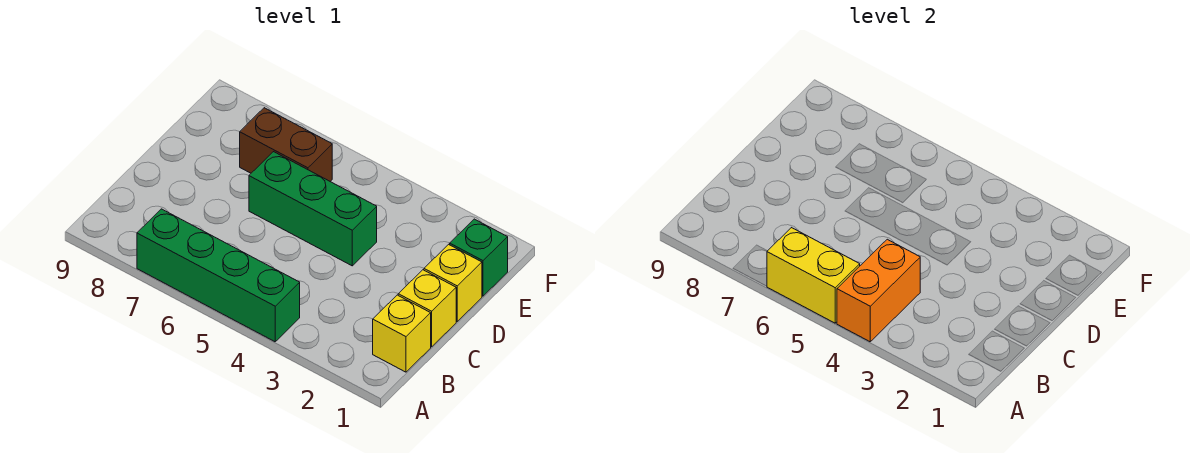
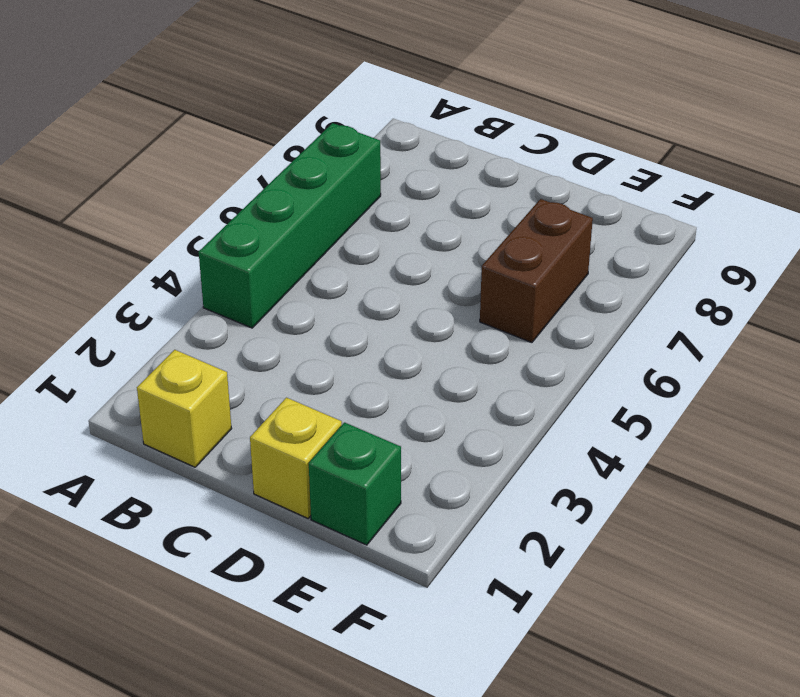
none -> yellow brick C1 level 1
none -> green brick D4:D6 level 1

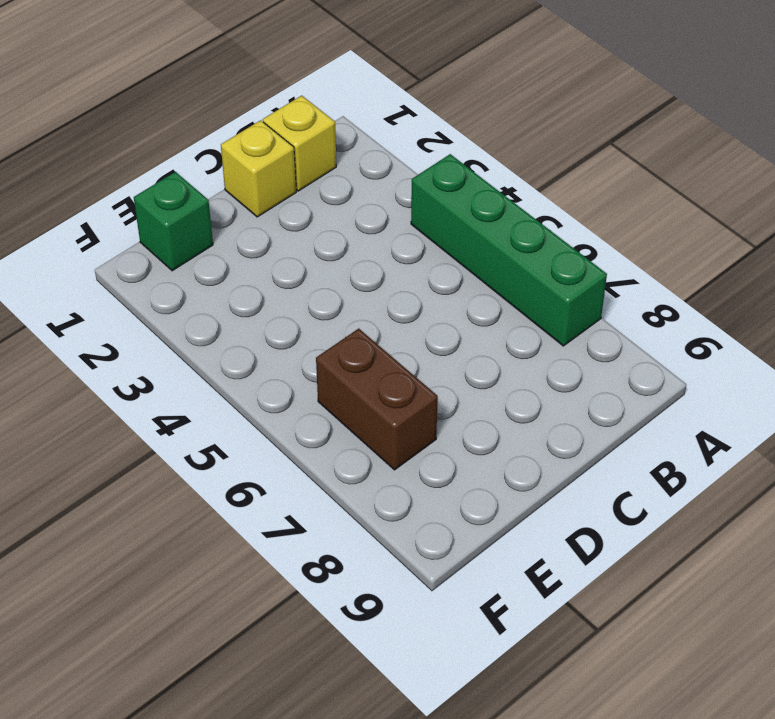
none -> yellow brick D1 level 1
none -> green brick D4:D6 level 1

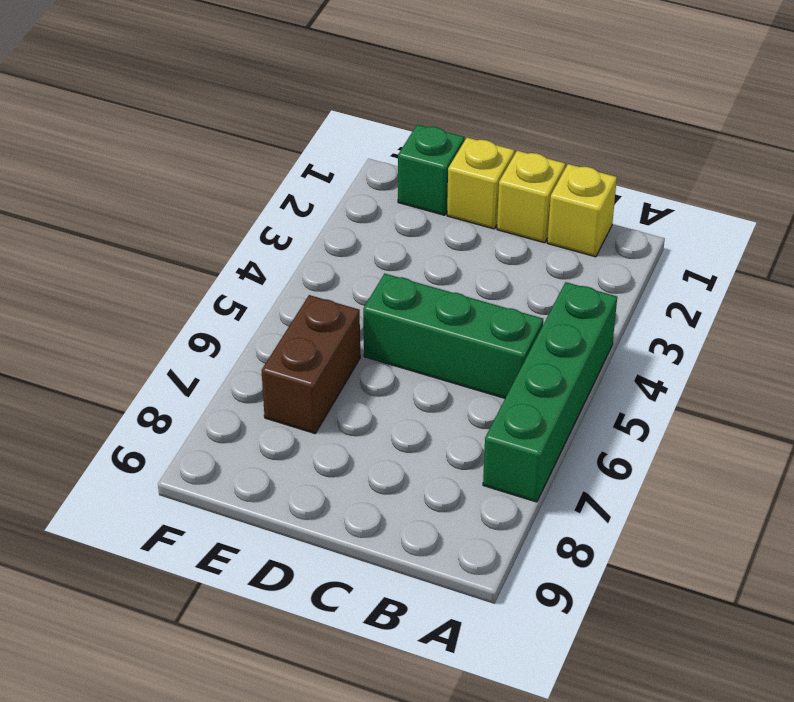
green brick B5:D5 level 1 -> green brick D4:D6 level 1
none -> orange brick A4:B4 level 2
none -> yellow brick A5:A6 level 2

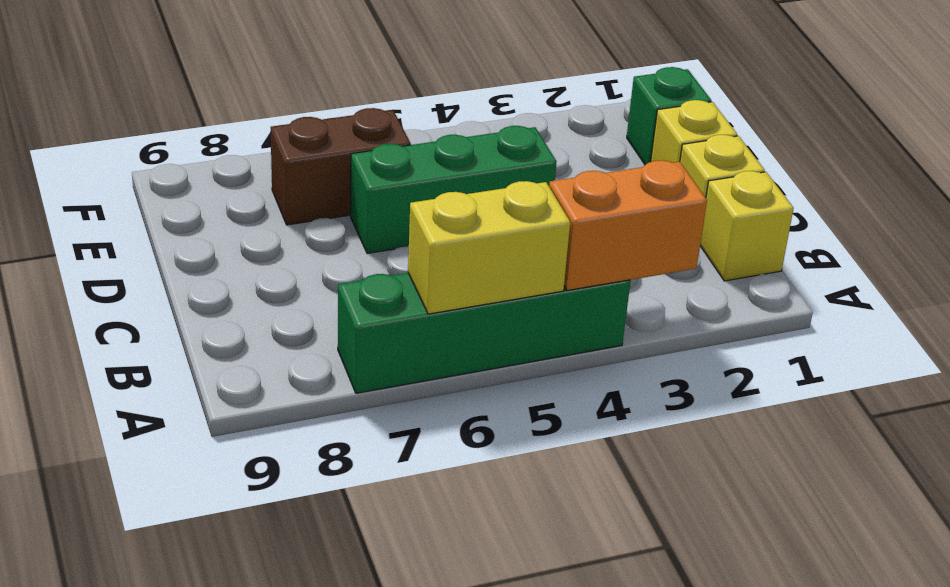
orange brick A3:A4 level 2 -> orange brick A4:B4 level 2

